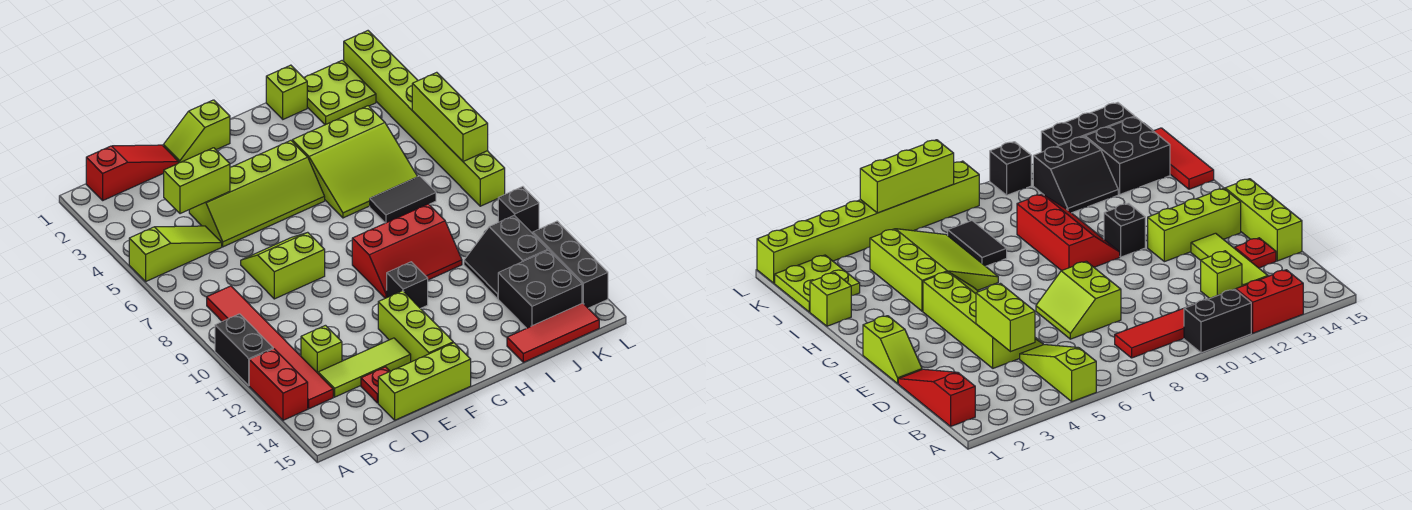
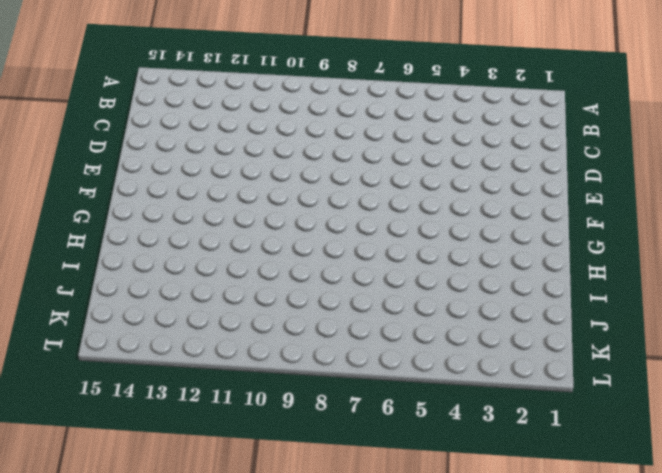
none -> lime slope A5:C5 level 1 top A
none -> black brick A10:A11 level 1
none -> red brick A12:A13 level 1

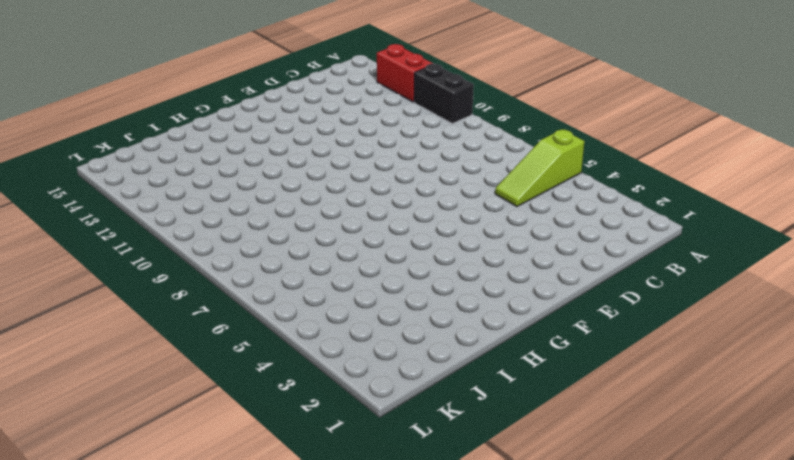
none -> red slope B1:D1 level 1 top B
none -> red tile B8:B13 level 1
none -> lime brick C12 level 1

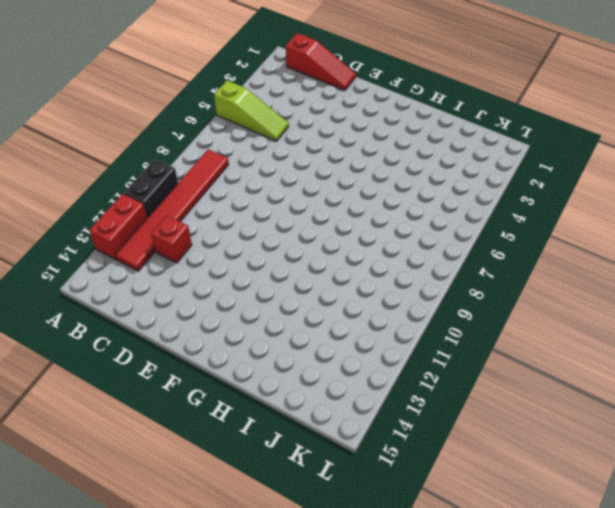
red brick C12 level 1 -> lime brick C12 level 1
none -> lime tile C13:E13 level 1
none -> lime slope D4:G5 level 1 top 4
none -> lime slope D7:E8 level 1 top 8

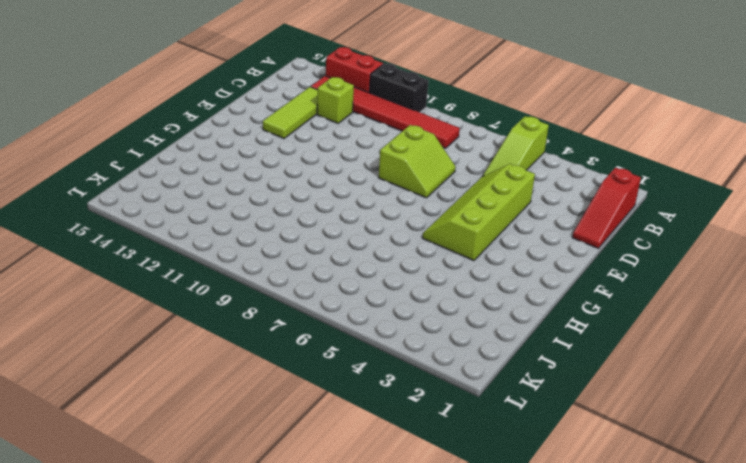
none -> red plate D14 level 1
none -> lime brick D15:F15 level 1
none -> lime slope E1:F1 level 1 top F

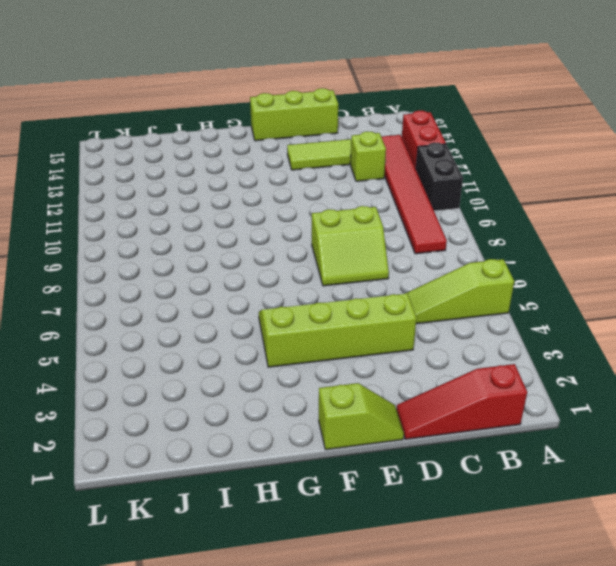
none -> red plate D14 level 1
none -> lime brick F12:F14 level 1
none -> red slope G9:I10 level 1 top 9

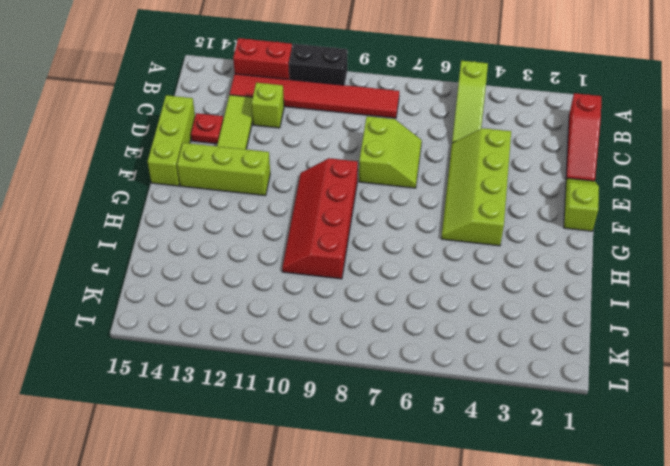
red slope F9:I10 level 1 top 9 -> red slope G9:I10 level 1 top 9
none -> black brick G11 level 1
none -> lime slope H4:J6 level 1 top 4
none -> lime brick I1 level 1

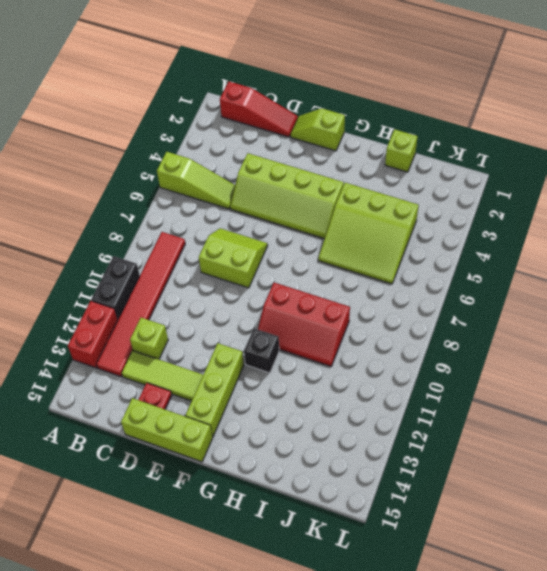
none -> black tile I7:J7 level 1
none -> red tile I15:K15 level 1
none -> lime plate J1:K2 level 1

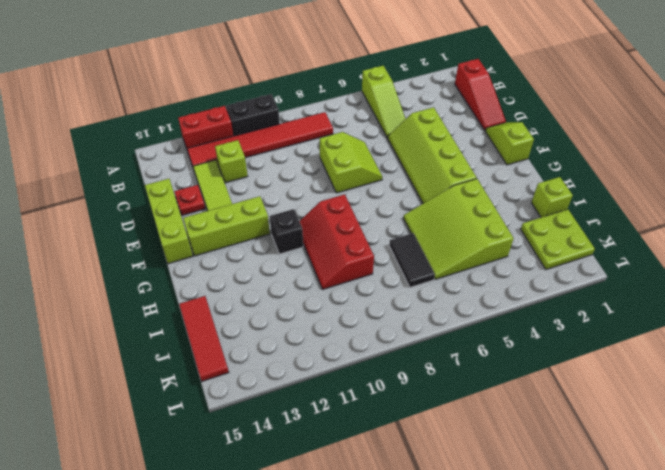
none -> black slope J11:K12 level 1 top K
none -> black brick J13:K14 level 1
none -> lime brick L1:L8 level 1

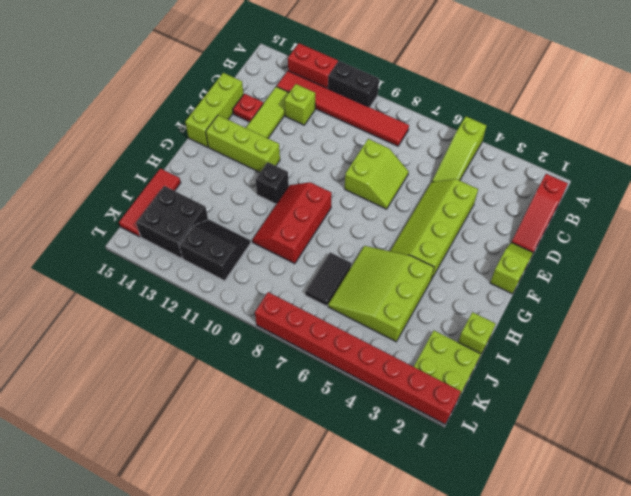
red brick L1:L8 level 1 -> lime brick L1:L8 level 1
none -> black brick L10 level 1
none -> black brick L12:L14 level 1
none -> lime brick C4:D4 level 2

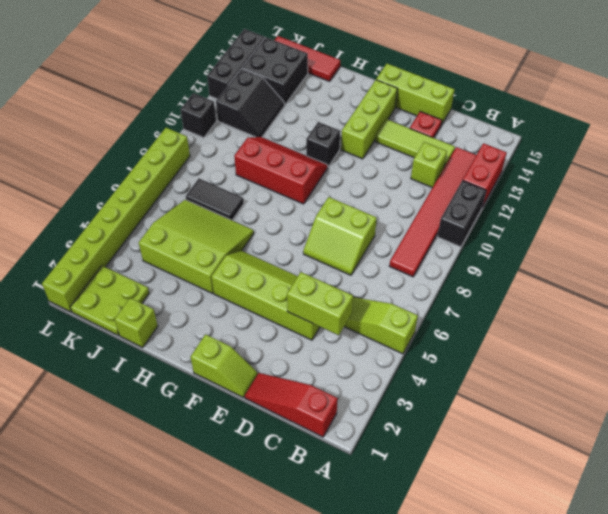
none -> lime brick L5:L7 level 2

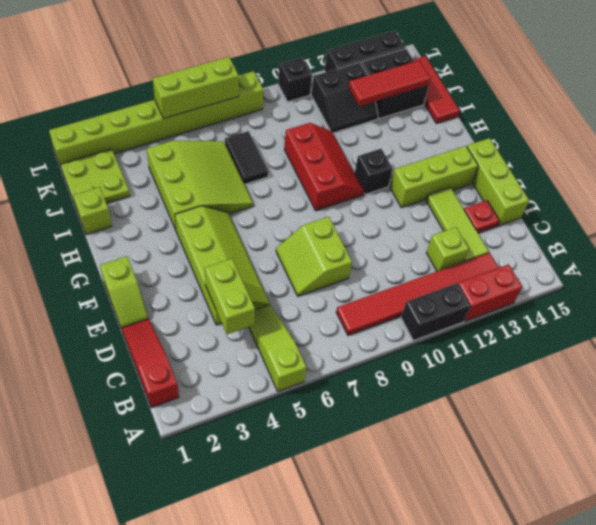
red tile J12:J14 level 2 -> none

